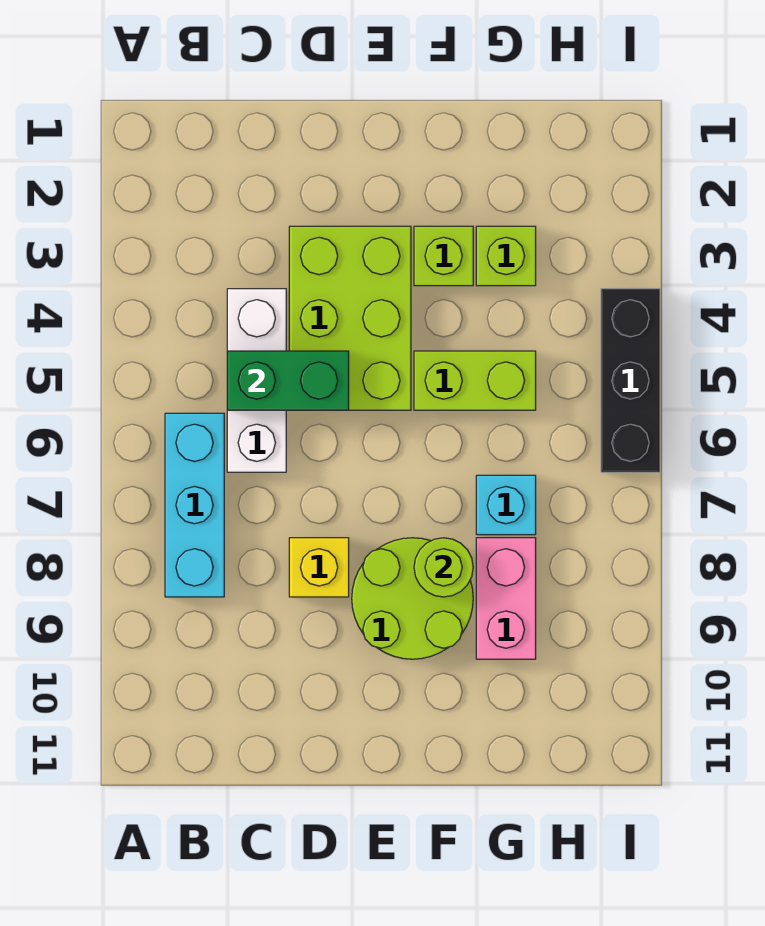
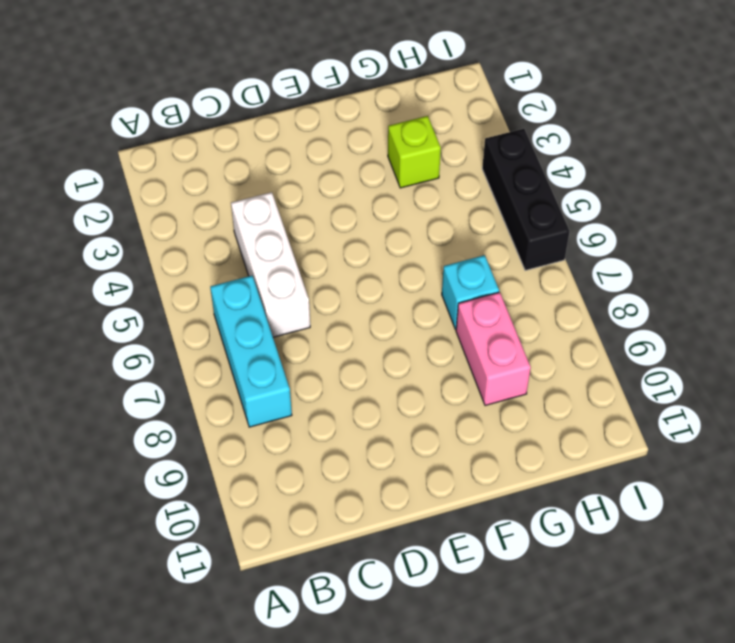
none -> lime brick D3:E5 level 1
none -> yellow brick D8 level 1
none -> lime round brick E8:F9 level 1

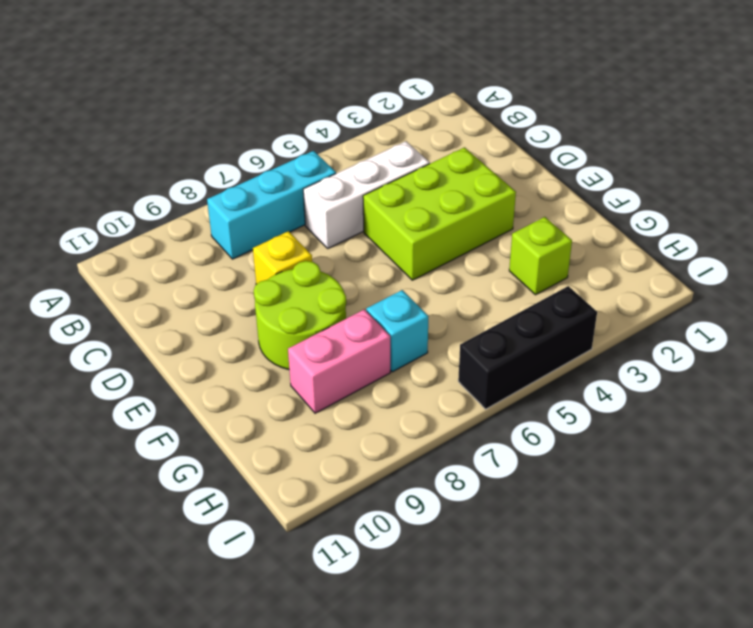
none -> lime brick F3 level 1
none -> lime brick F5:G5 level 1
none -> green brick C5:D5 level 2

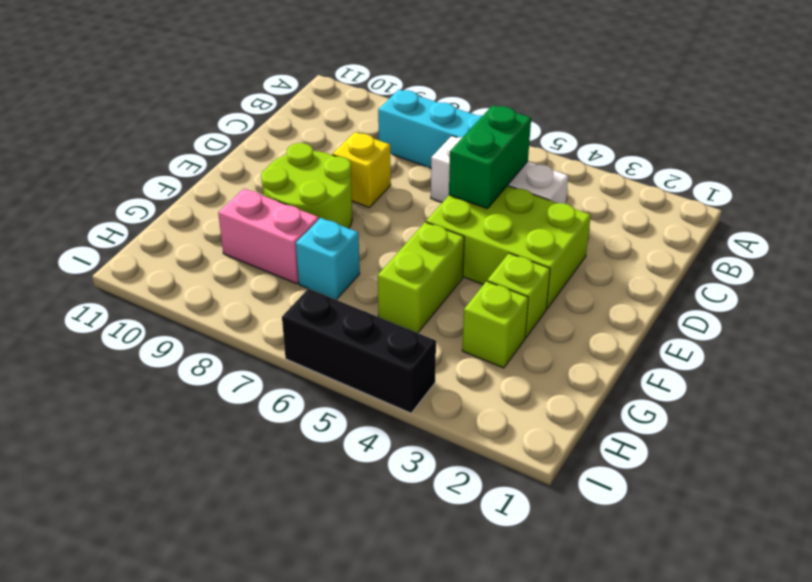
none -> lime round brick F8 level 2

